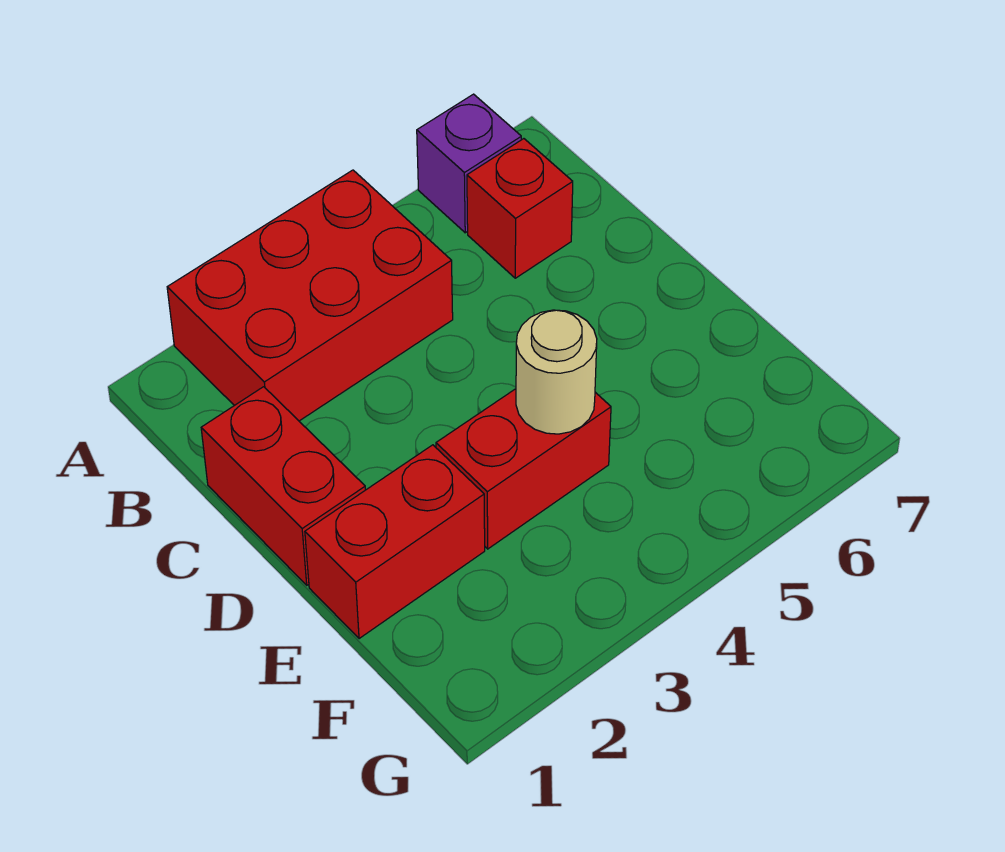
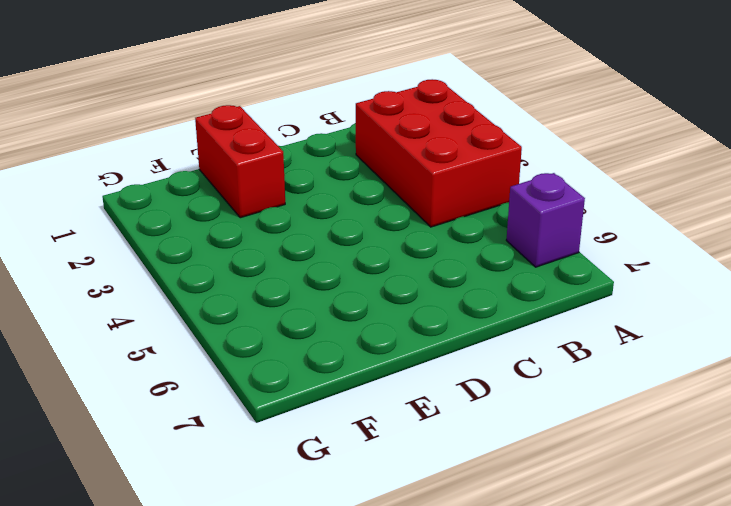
none -> red brick B6 level 1
none -> red brick C1:D1 level 1

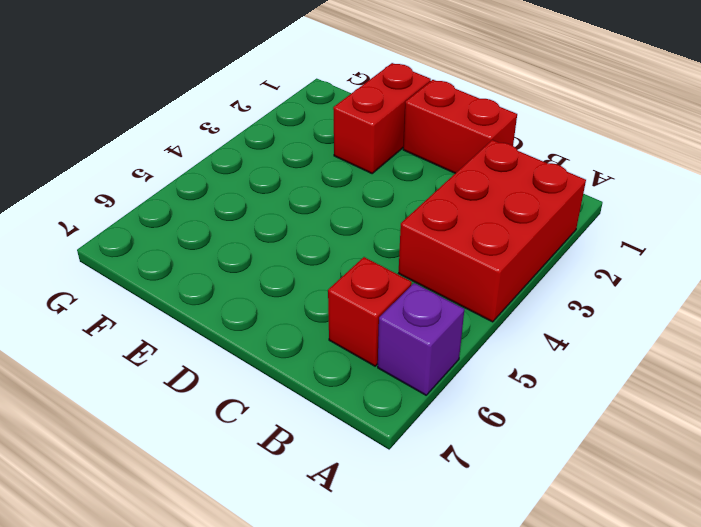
none -> red brick E3:E4 level 1
none -> tan round brick E4 level 2

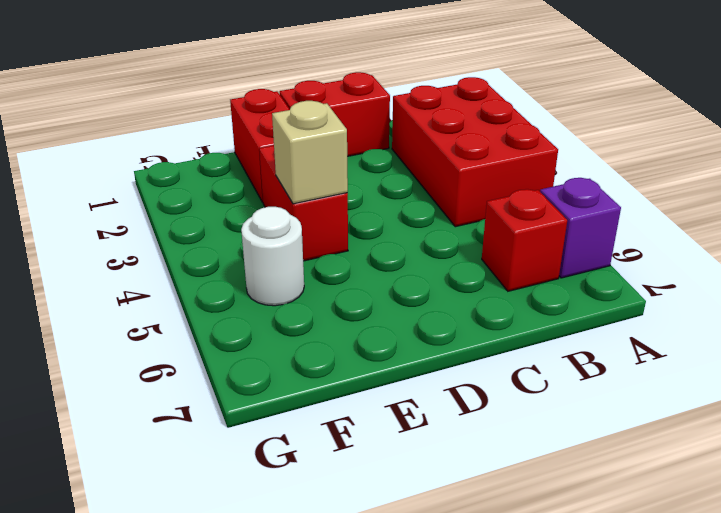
tan brick E4 level 2 -> tan round brick E4 level 2
white round brick F5 level 1 -> none

